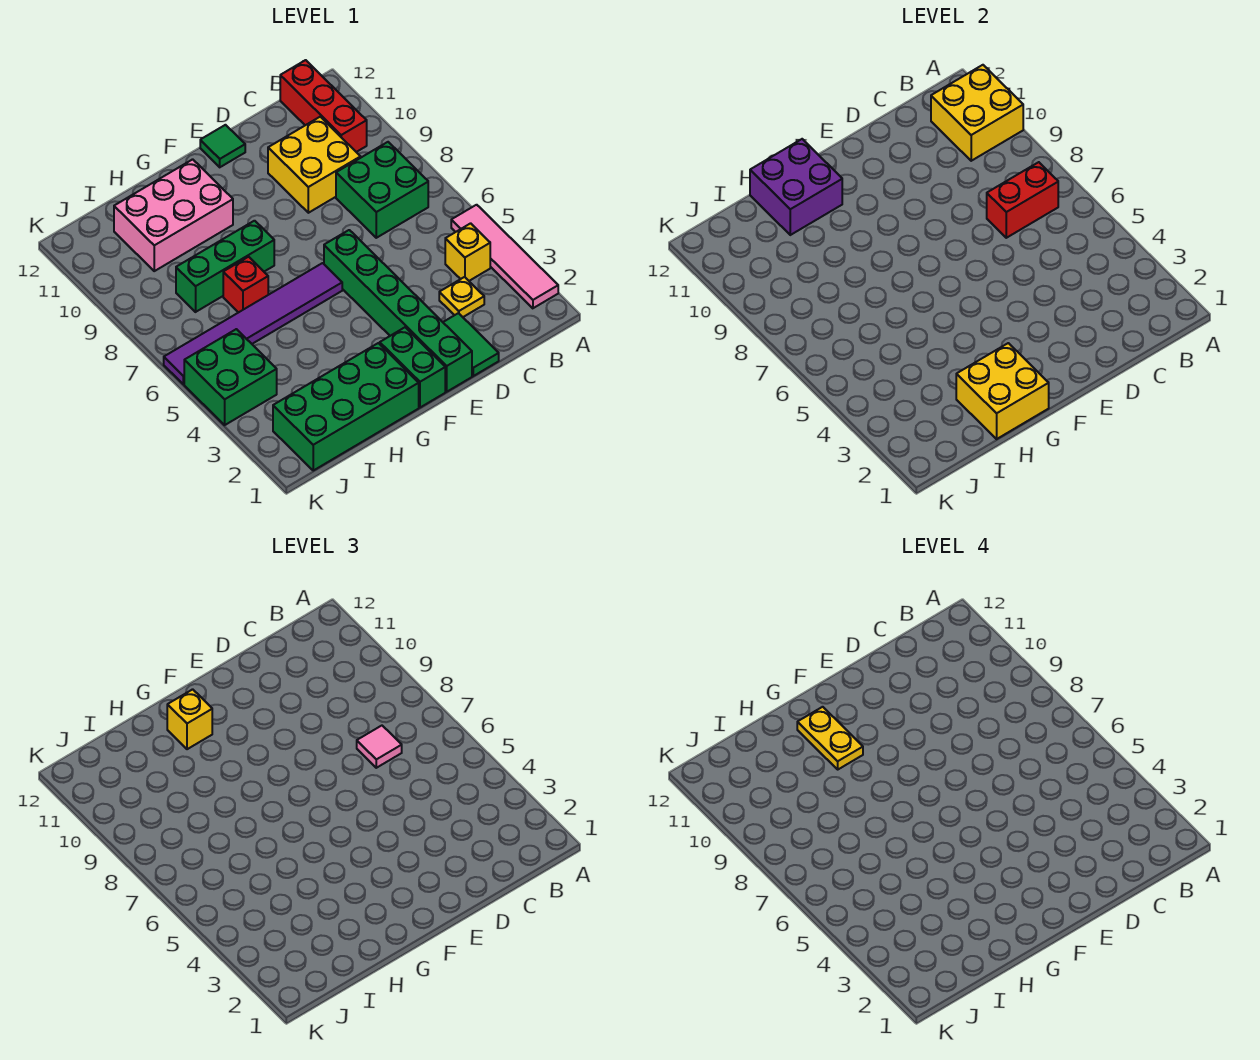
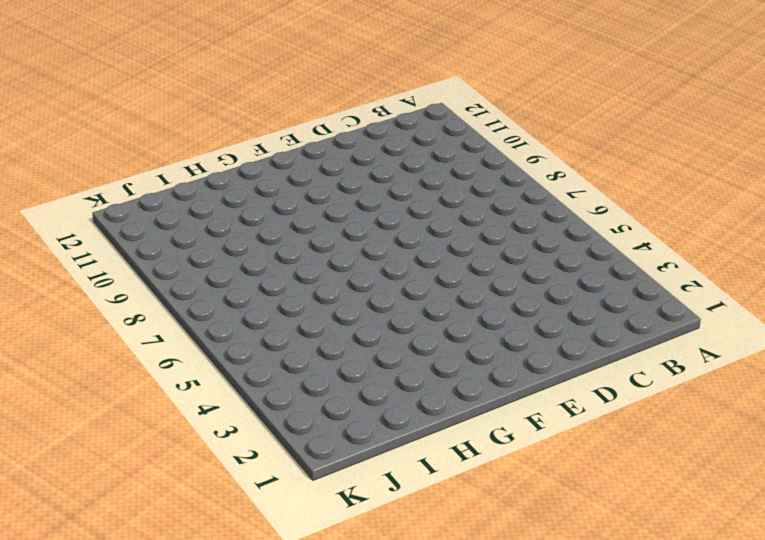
none -> pink tile A2:A5 level 1
none -> yellow brick B4 level 1
none -> green brick B7:C8 level 1

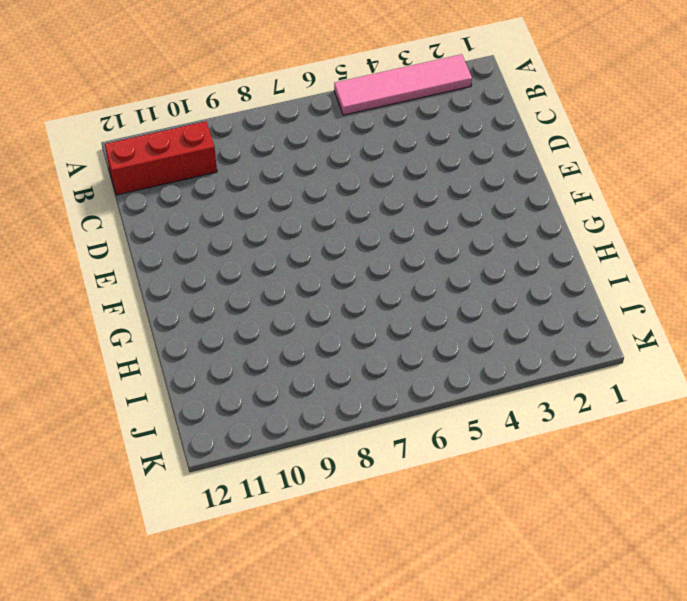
none -> yellow brick B4 level 1
none -> green brick B7:C8 level 1
none -> yellow plate C3 level 1

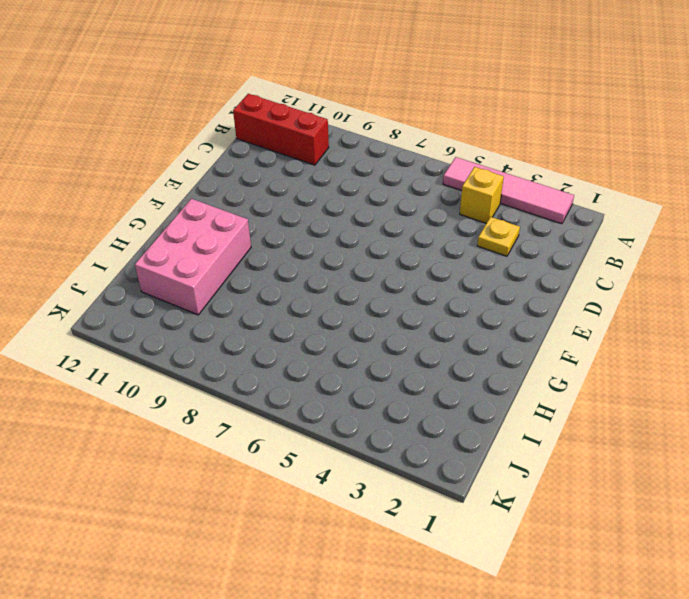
none -> green brick B7:C8 level 1
none -> yellow brick C9:D10 level 1
none -> green tile D1:D2 level 1

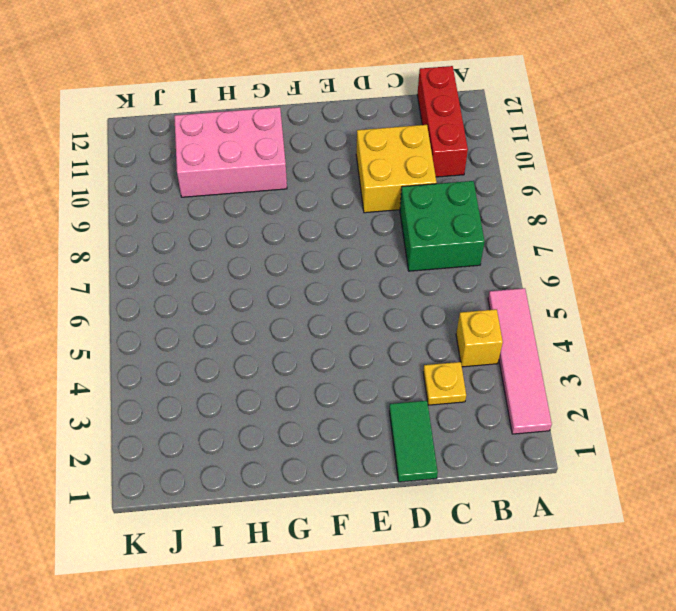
none -> green brick E1:E6 level 1
none -> green tile E12 level 1
none -> green brick F1:F2 level 1

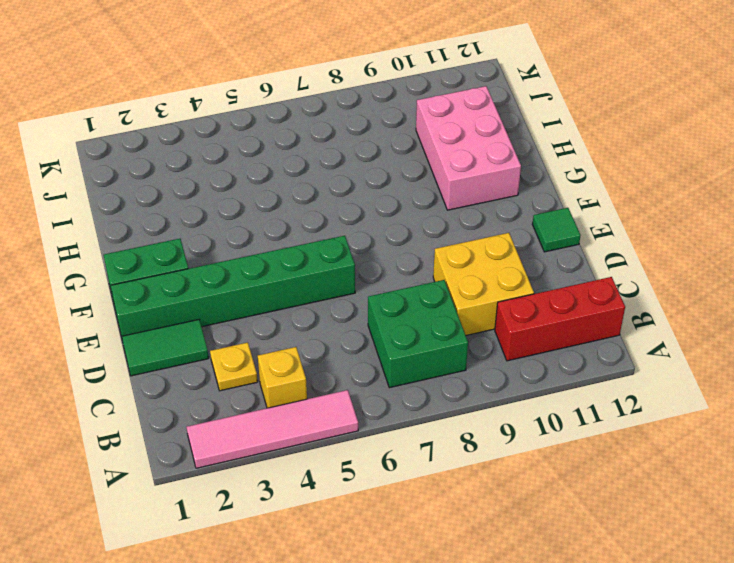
none -> purple tile F6:K6 level 1
none -> green brick G1:J2 level 1
none -> green brick G8:I8 level 1

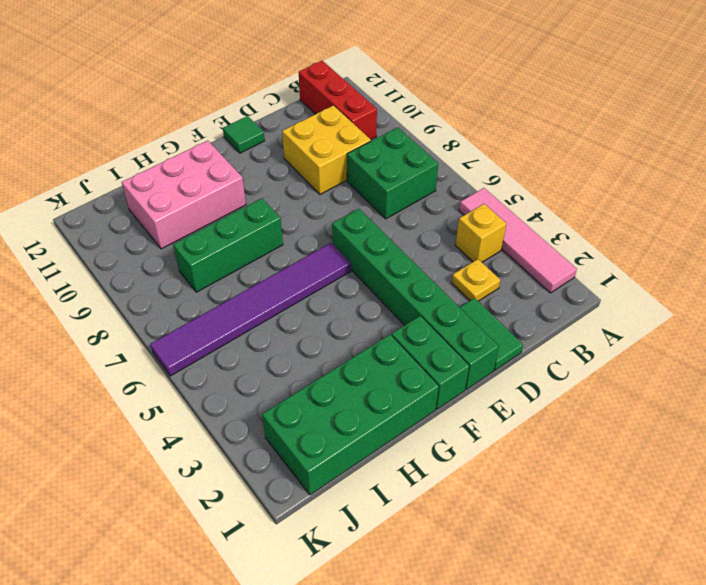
none -> red brick H7 level 1
none -> green brick J4:K5 level 1
none -> yellow brick A10:B11 level 2

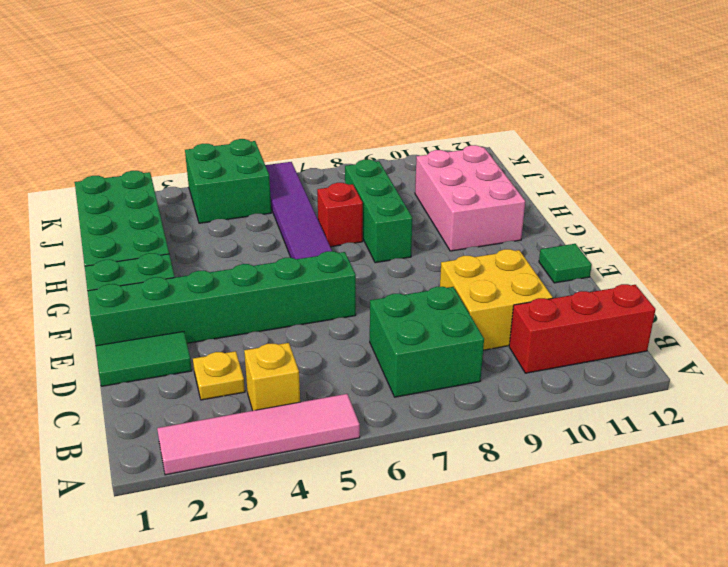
none -> yellow brick A10:B11 level 2
none -> red brick B7:C7 level 2
none -> yellow brick G1:H2 level 2

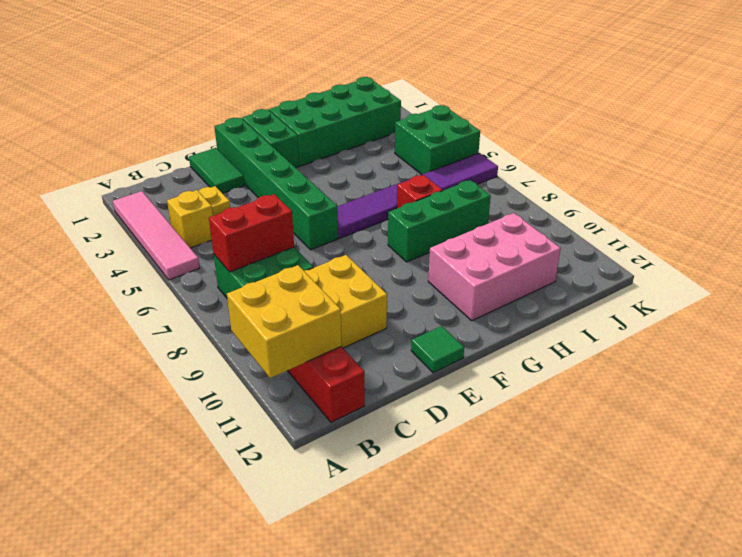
none -> yellow brick G1:H2 level 2
none -> purple brick G11:H12 level 2
none -> pink tile C7 level 3

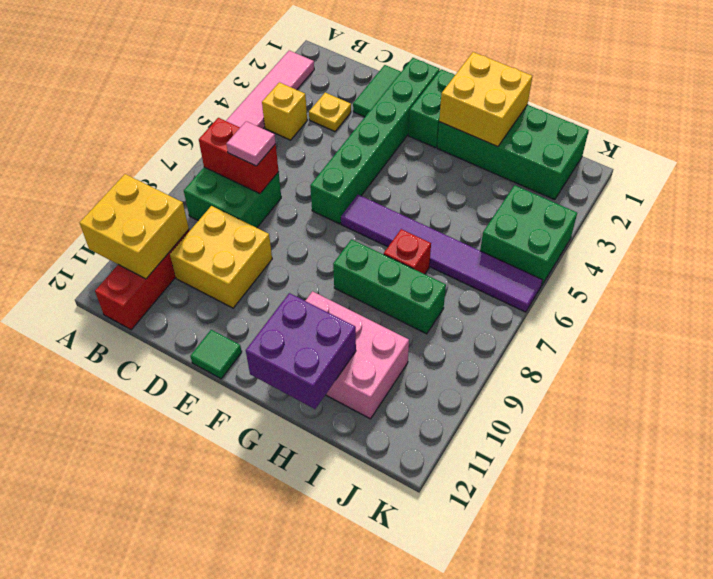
none -> yellow brick G11 level 3
none -> yellow plate G10:G11 level 4

